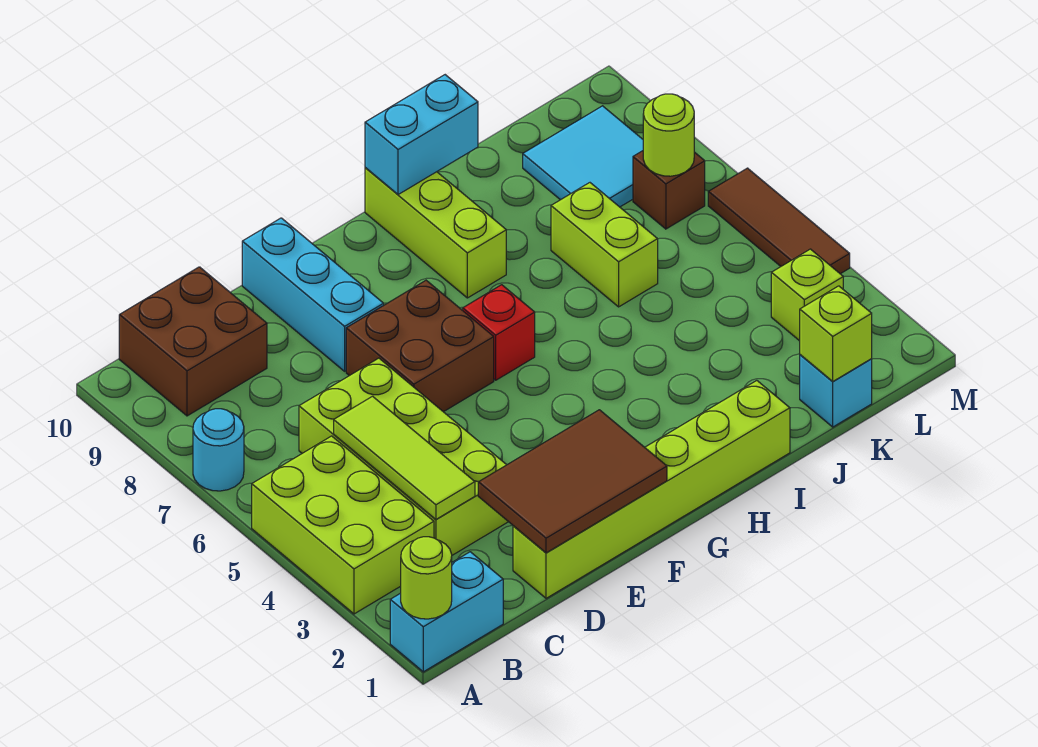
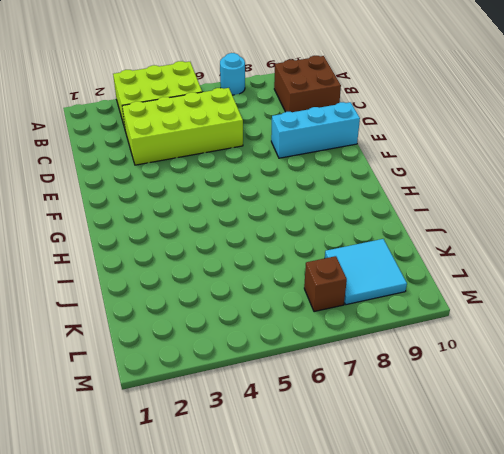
none -> cyan brick A1:B1 level 1
none -> lime brick D1:I1 level 1
none -> brown brick E6:F7 level 1

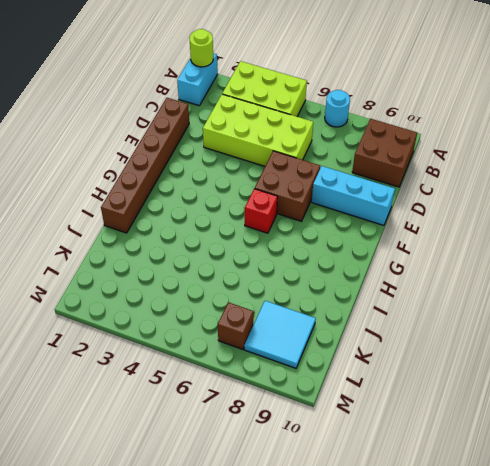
brown brick D1:I1 level 1 -> lime brick D1:I1 level 1
none -> lime brick H8:H10 level 1
none -> lime brick J6:J7 level 1
none -> cyan brick K1 level 1

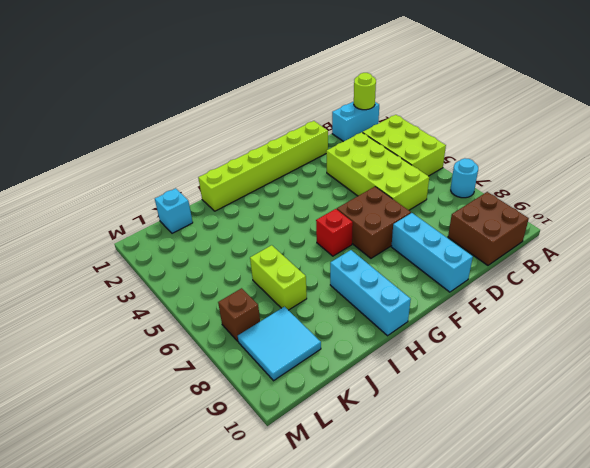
cyan brick H8:H10 level 1 -> lime brick H8:H10 level 1
none -> lime brick L3 level 1
none -> brown tile M4:M6 level 1
none -> lime tile C3:C5 level 2

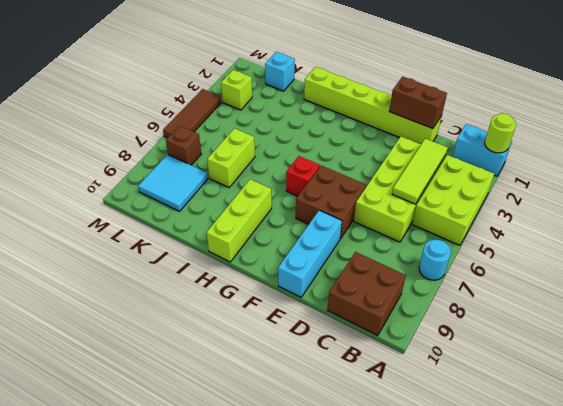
brown brick D1:E1 level 2 -> brown tile D1:F2 level 2
none -> cyan brick H10:I10 level 2
none -> lime brick K1 level 2
none -> lime round brick L7 level 2

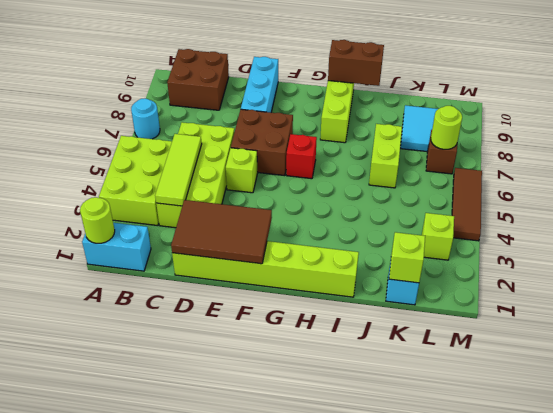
lime brick E5 level 1 -> none
brown brick H10:I10 level 2 -> cyan brick H10:I10 level 2

